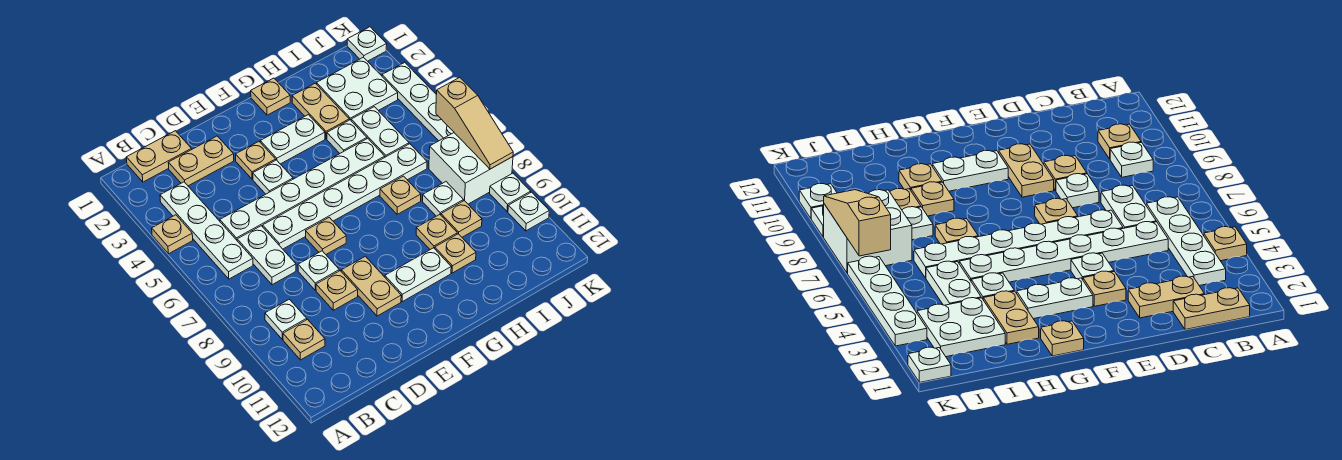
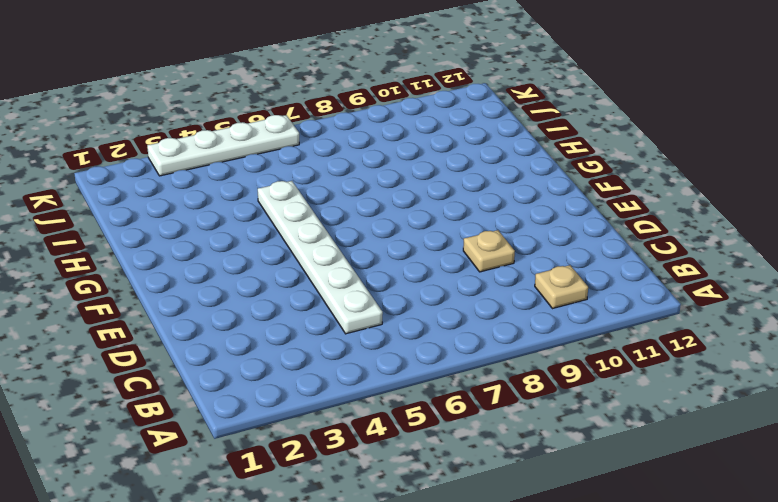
none -> tan plate A4 level 1
none -> tan plate B1:C1 level 1
none -> white plate B3:B6 level 1
none -> white plate B9 level 1

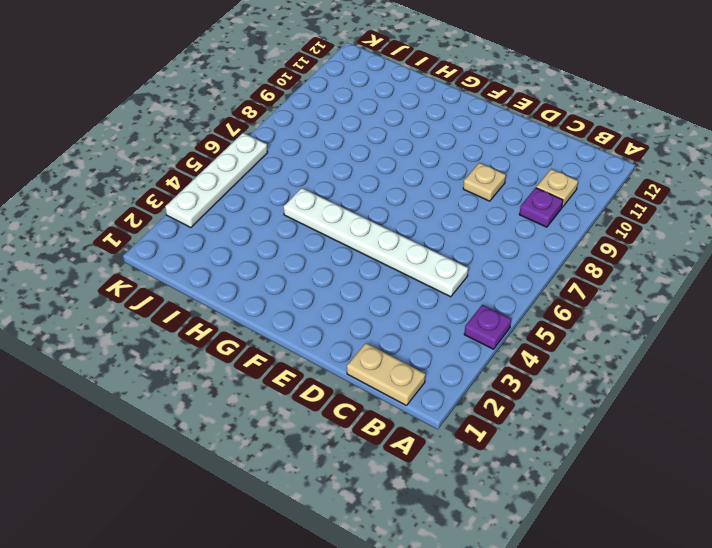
purple plate A4 level 1 -> tan plate A4 level 1
purple plate B9 level 1 -> white plate B9 level 1
none -> white plate B3:B6 level 1
none -> tan plate C2:D2 level 1
none -> white plate C6:C7 level 1
none -> white plate D6:I6 level 1

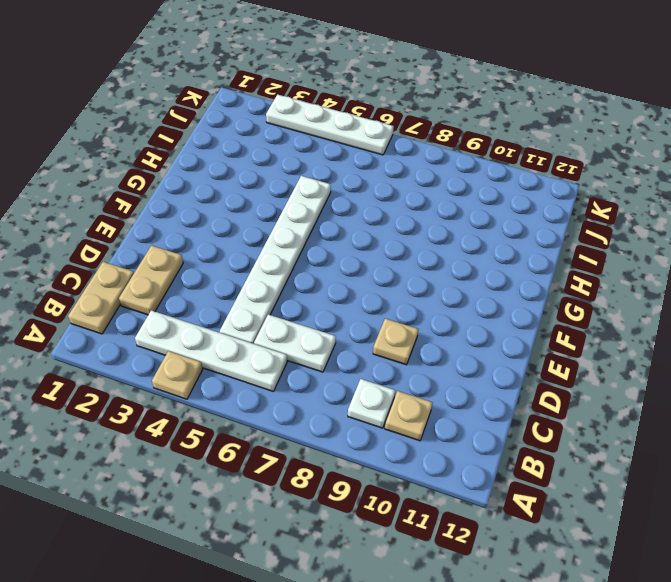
none -> white plate D6:I6 level 1
none -> white plate D8 level 1
none -> tan plate E3 level 1
none -> white plate E4 level 1

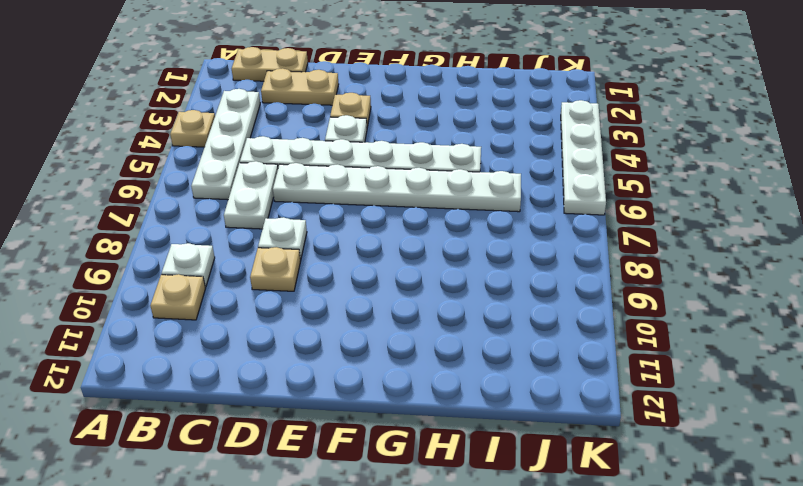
none -> tan plate E7 level 1
none -> tan plate E9:E10 level 1
none -> white plate F3:G3 level 1
none -> white plate F10:G10 level 1

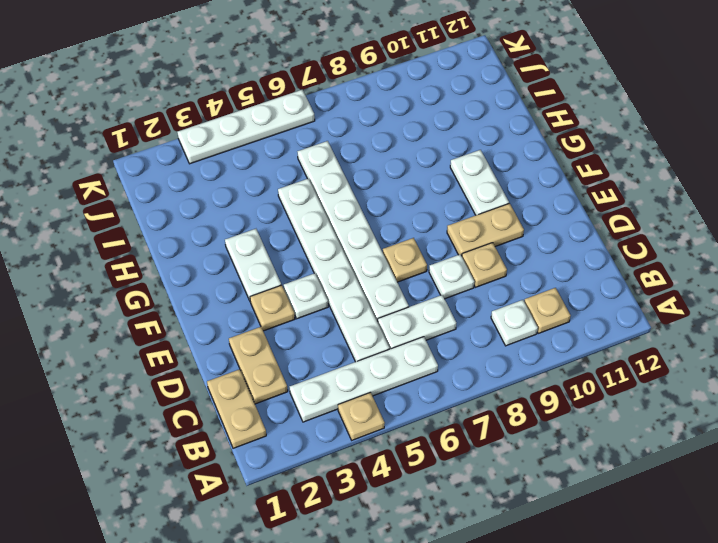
none -> tan plate G1 level 1
none -> tan plate H2:H3 level 1
none -> white plate H4 level 1
none -> tan plate H7 level 1

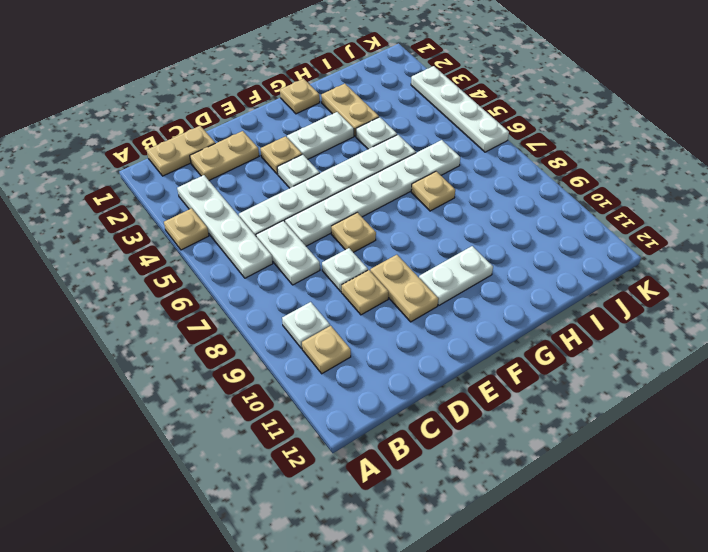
none -> tan plate H9 level 1
none -> tan plate H10 level 1
none -> white plate I2:J3 level 1
none -> white plate I4:I5 level 1

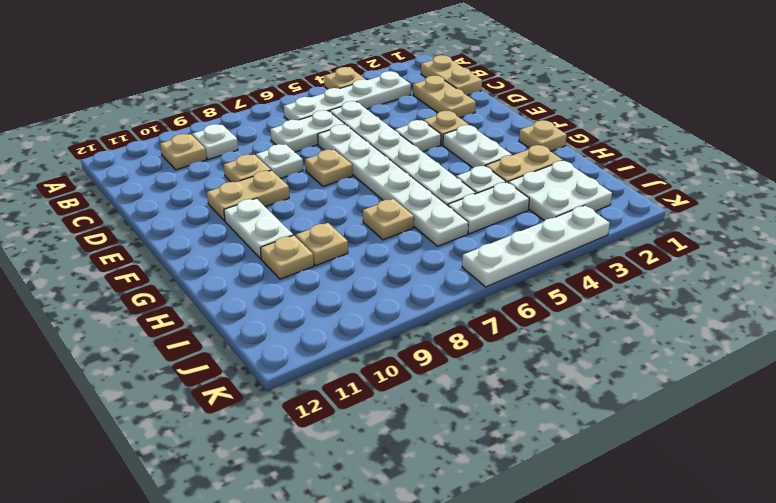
none -> white plate I8 level 1
none -> tan plate I9 level 1
none -> white brick J7:K8 level 1
none -> white plate K1 level 1

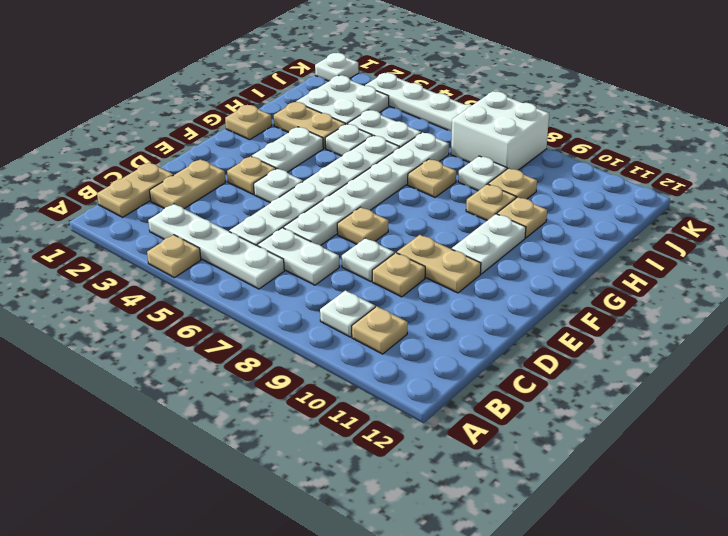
none -> white plate K9 level 1
none -> white plate K10 level 1
none -> tan slope K6:K8 level 2 top 6

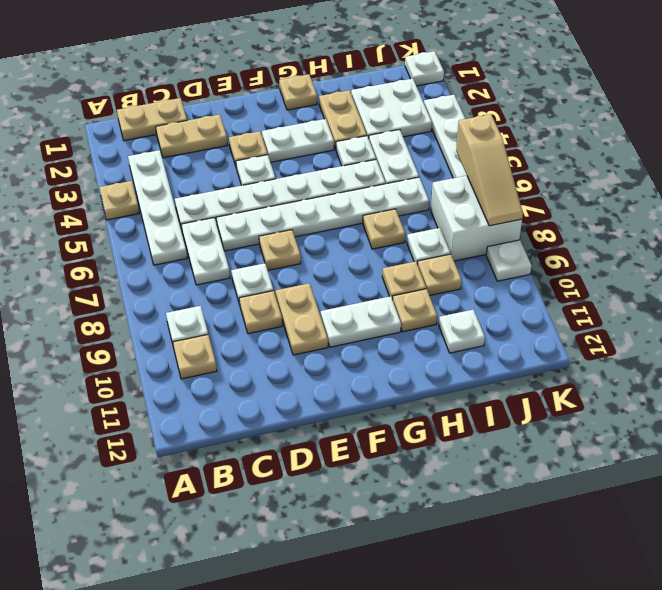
white plate I11 level 1 -> white plate K10 level 1

